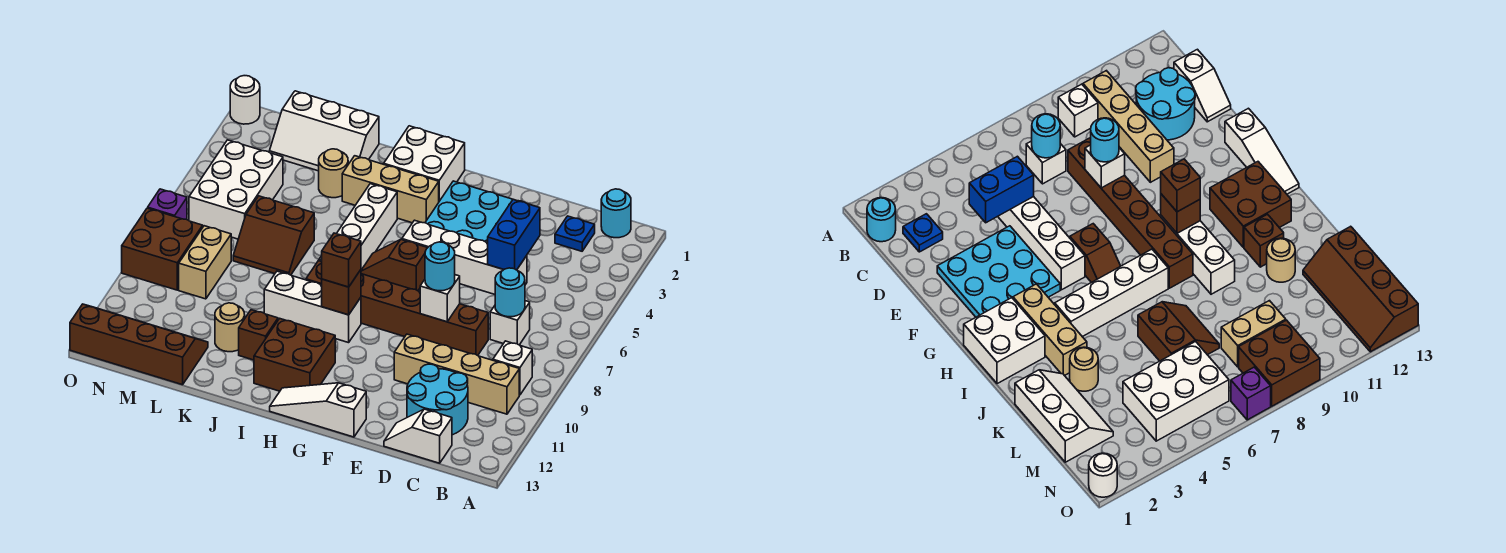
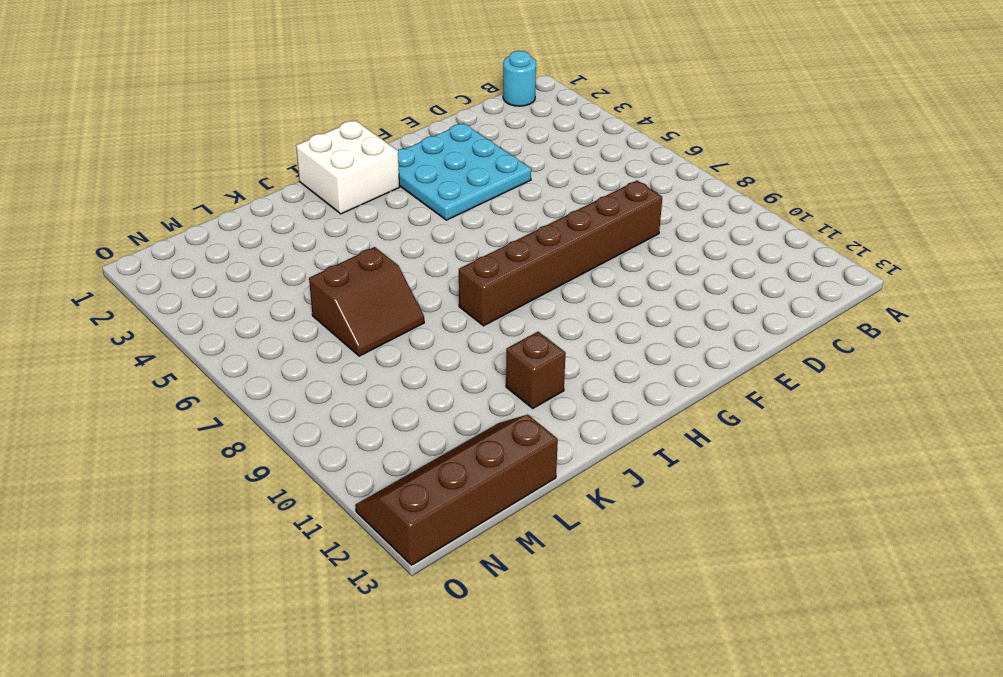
none -> white brick B9 level 1
none -> tan brick B10:E10 level 1
none -> blue plate C2 level 1
none -> white brick C7 level 1

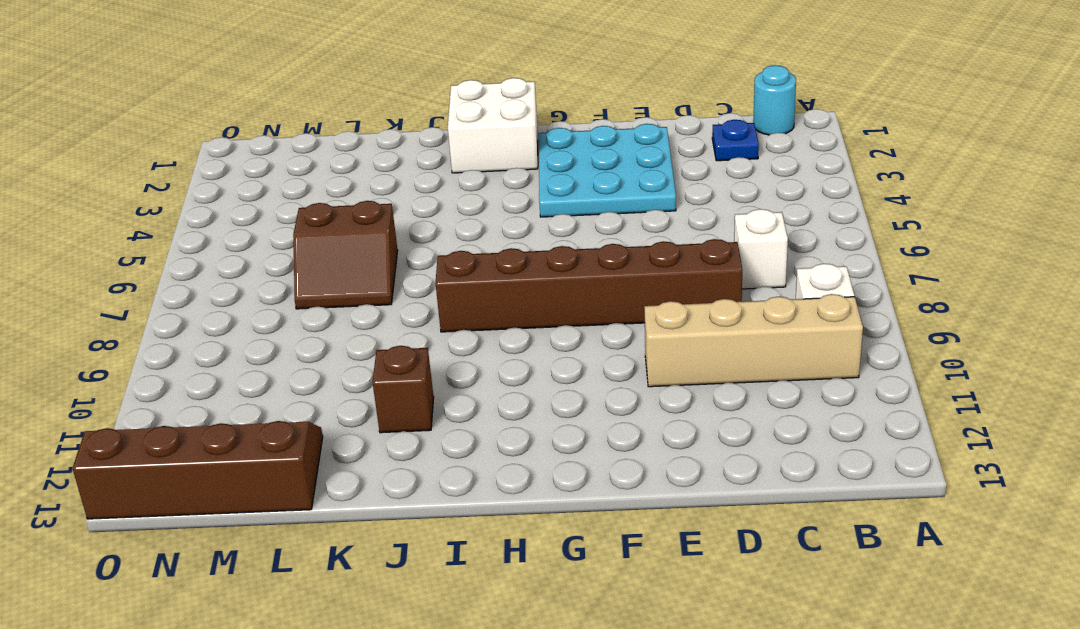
none -> cyan round brick C11:D12 level 1
none -> white slope C13:D13 level 1 top C
none -> white brick D5:G5 level 1
none -> white slope F13:H13 level 1 top F

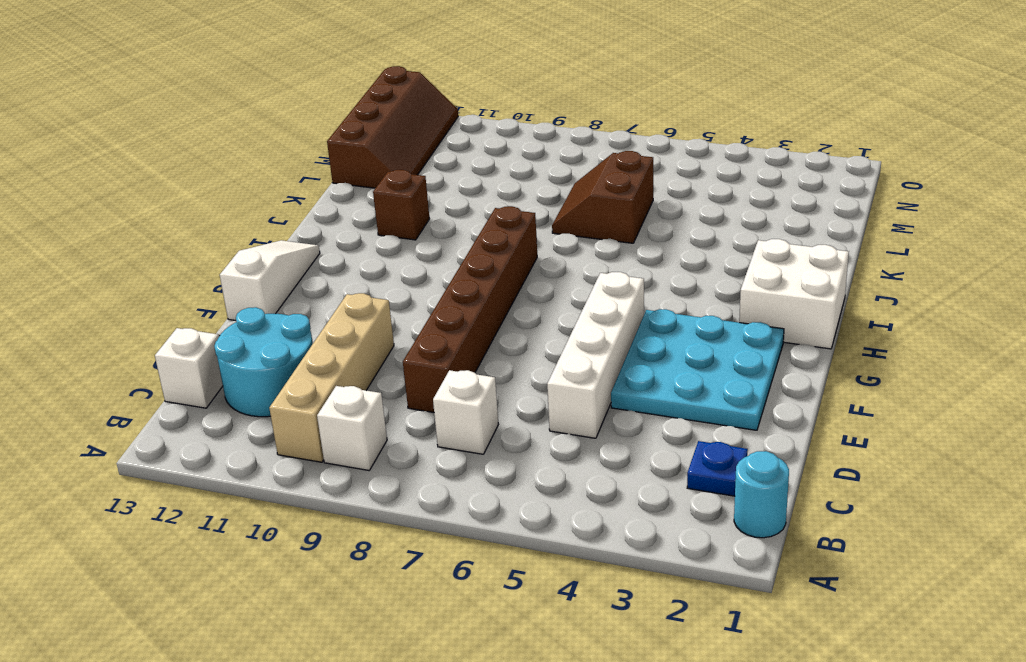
none -> brown slope G6:H6 level 1 top G
none -> tan brick H3:J3 level 1
none -> white brick H9:J9 level 1
none -> brown brick H11:I12 level 1

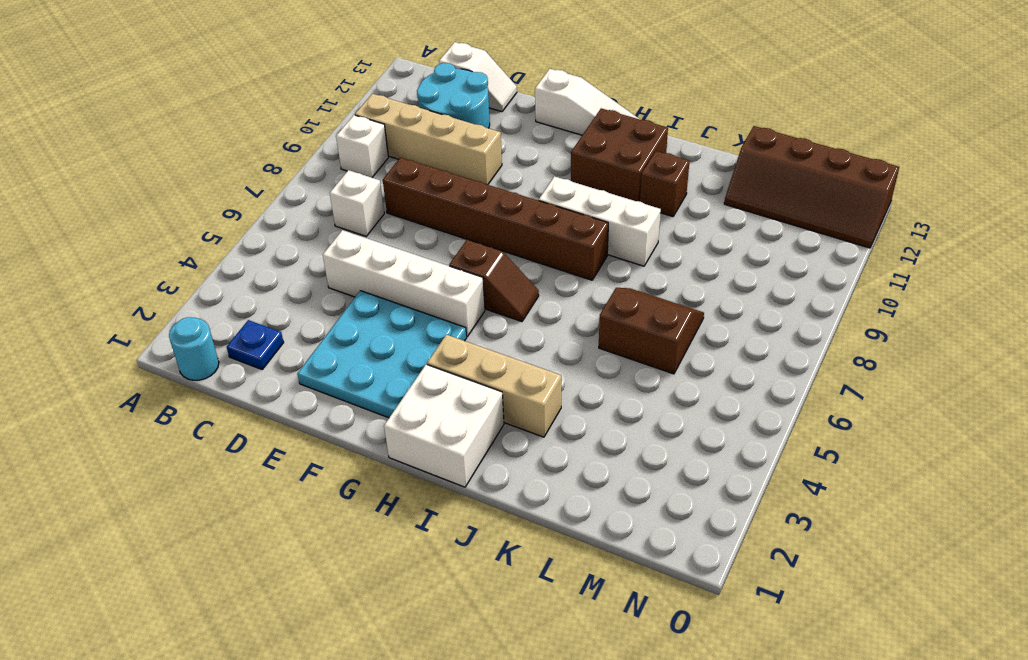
none -> white brick I4:I7 level 1
none -> white slope K1:M2 level 1 top 1
none -> tan round brick K3 level 1
none -> tan round brick K11 level 1

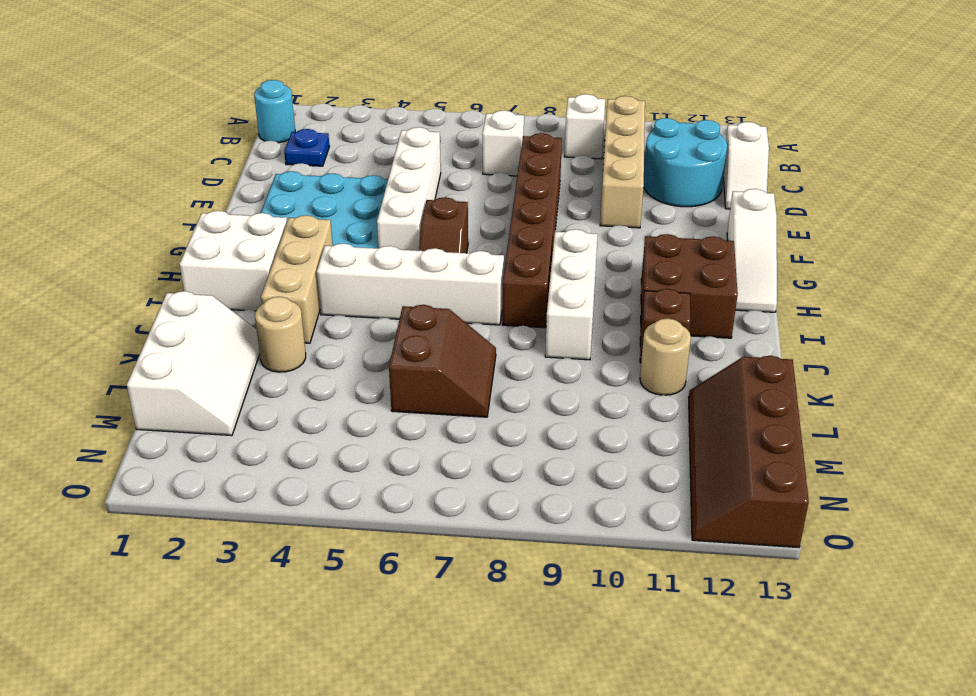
none -> white brick M4:N6 level 1
none -> tan brick M8:M9 level 1
none -> brown brick N8:O9 level 1
none -> white round brick O1 level 1

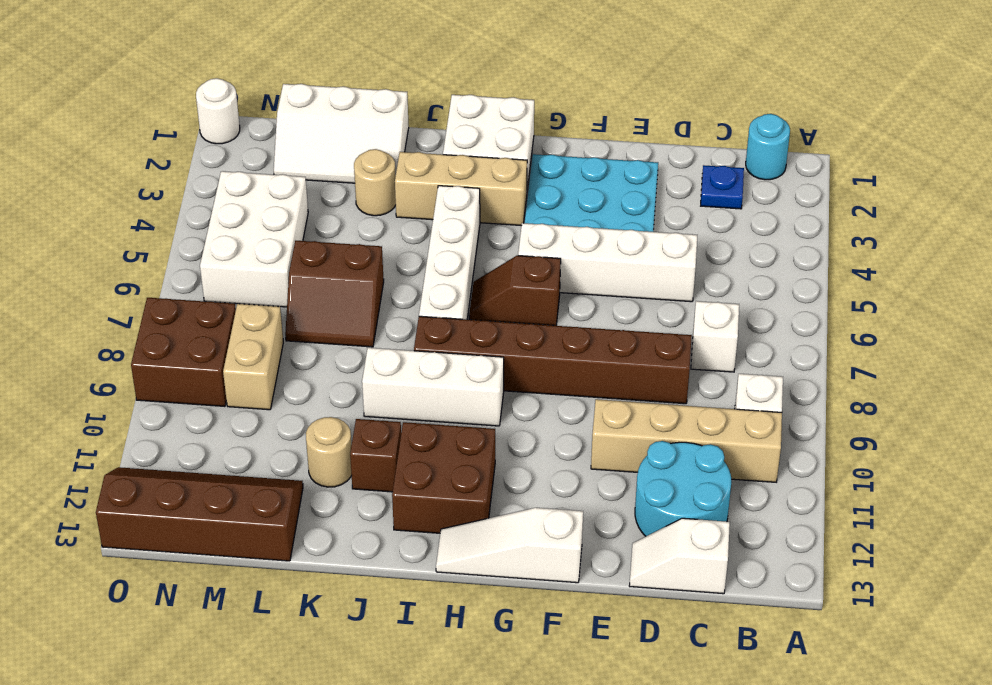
none -> purple brick O7 level 1
none -> cyan round brick C7 level 2
none -> blue brick D4:D5 level 2
none -> white brick E8 level 2

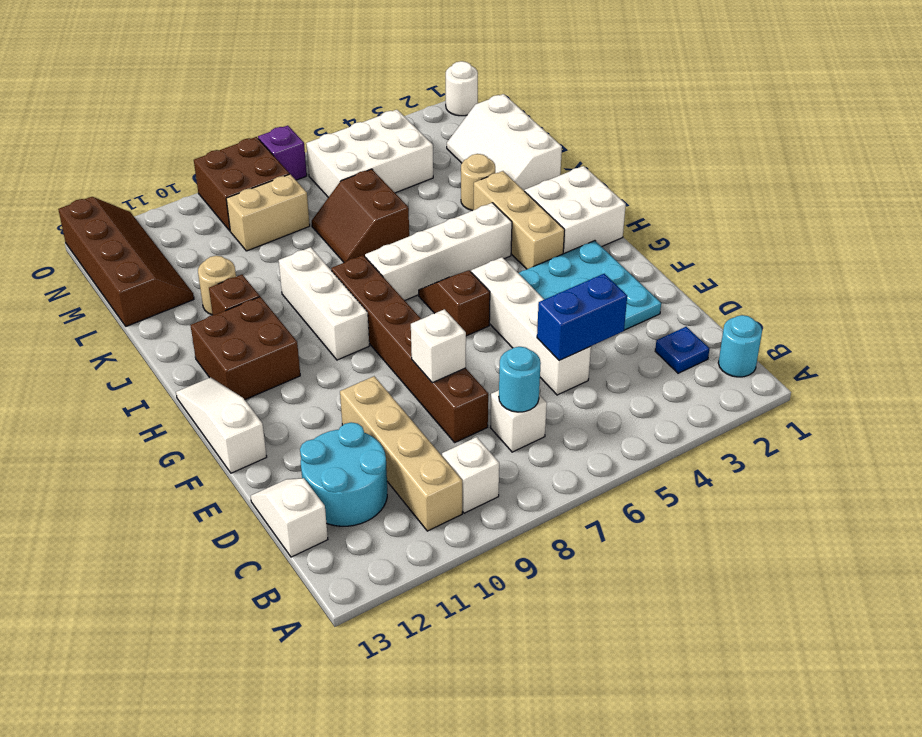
none -> brown brick H9 level 2
none -> cyan round brick E8 level 3
none -> brown brick H9 level 3

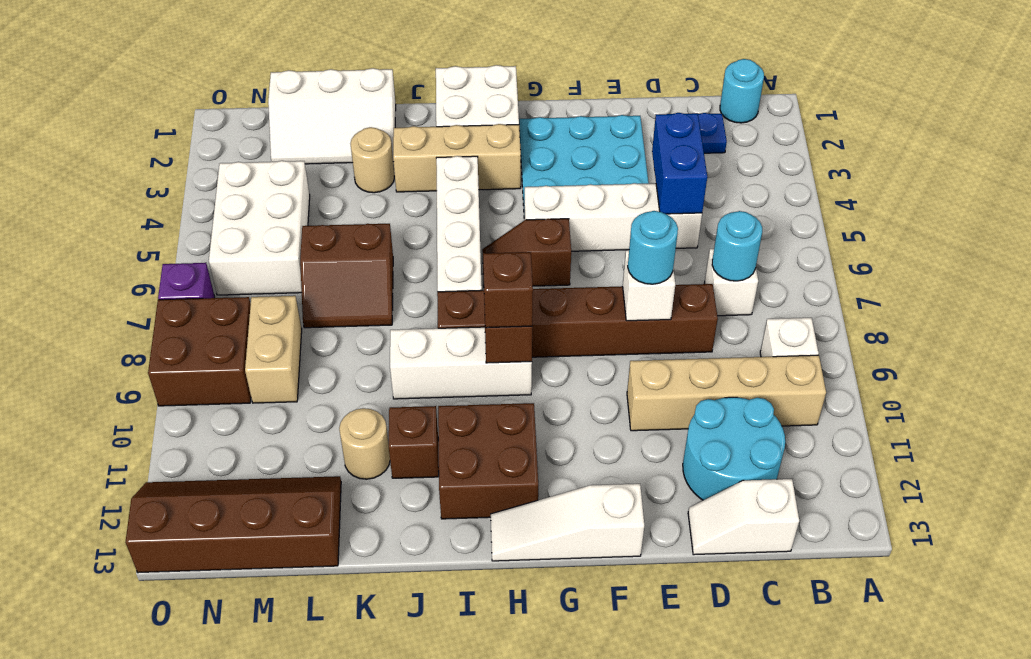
none -> white round brick O1 level 1

